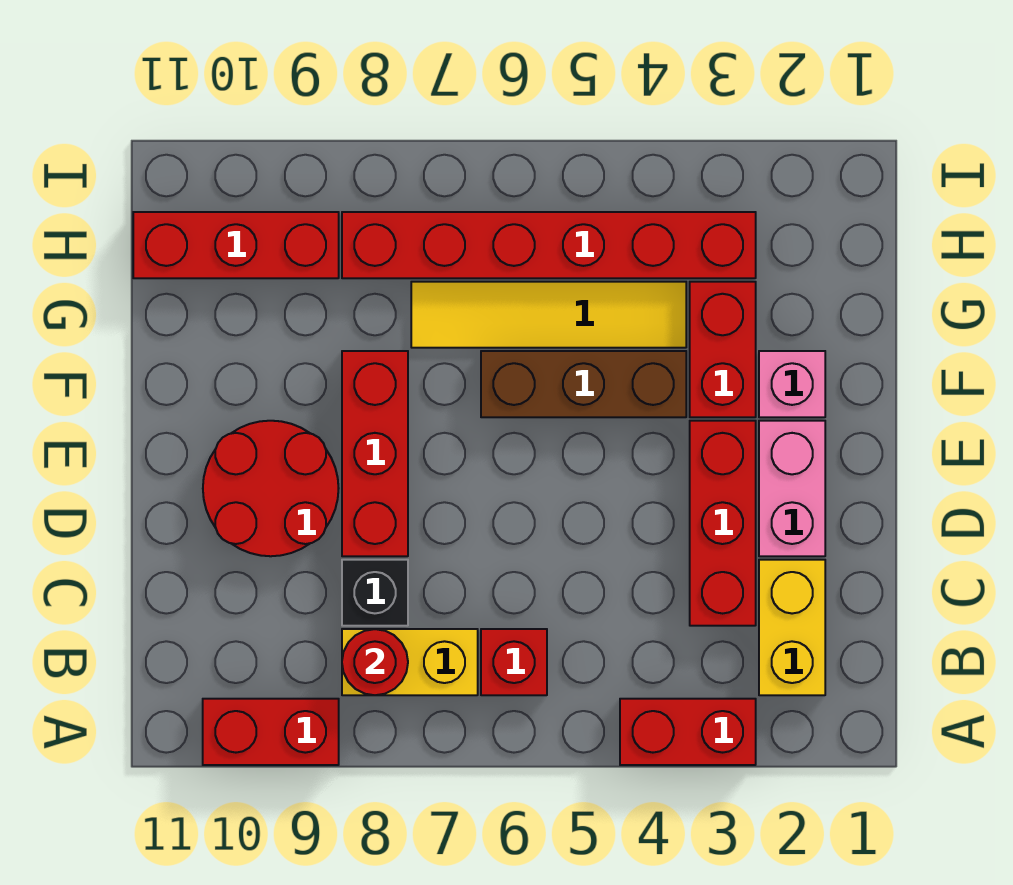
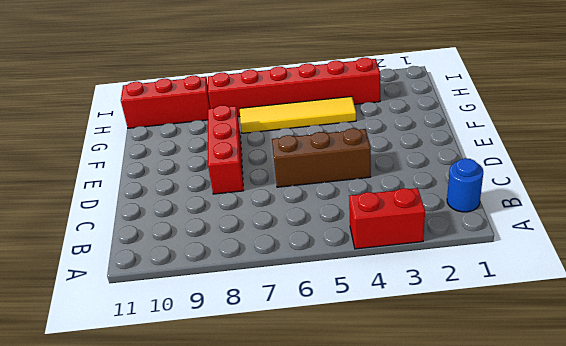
blue round brick B1 level 1 -> none
brown brick D4:D6 level 1 -> brown brick F4:F6 level 1
none -> red brick A9:A10 level 1
none -> yellow brick B2:C2 level 1
none -> red brick B6 level 1

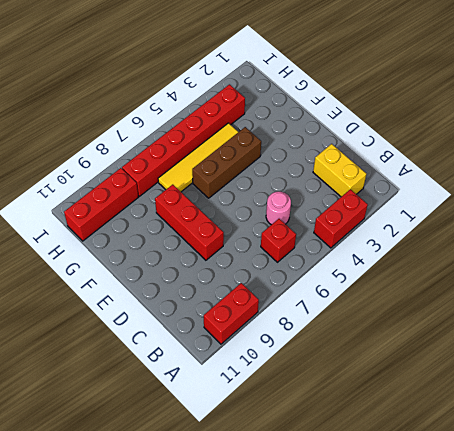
pink round brick C5 level 1 -> none
none -> yellow brick B7:B8 level 1
none -> red brick C3:E3 level 1
none -> black brick C8 level 1

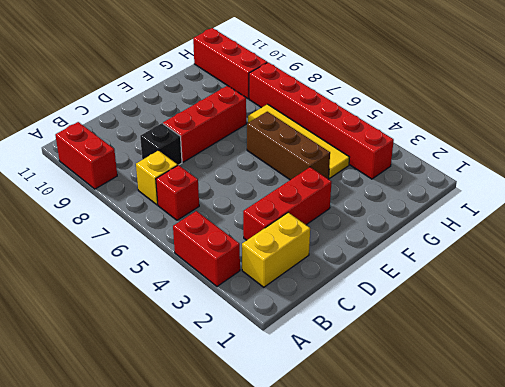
yellow brick B7 level 1 -> yellow brick B7:B8 level 1
none -> pink brick D2:E2 level 1
none -> red round brick D9:E10 level 1
none -> pink brick F2 level 1

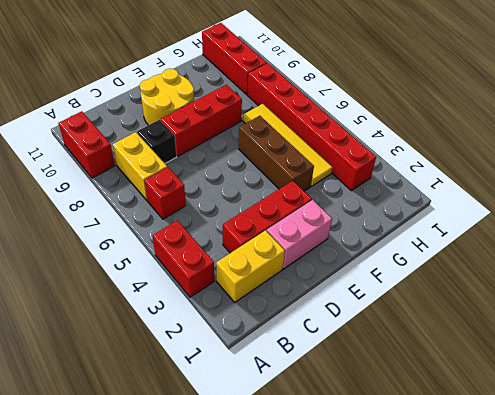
yellow round brick D9:E10 level 1 -> red round brick D9:E10 level 1
none -> pink brick F2 level 1
none -> red brick F3:G3 level 1
none -> red round brick B8 level 2

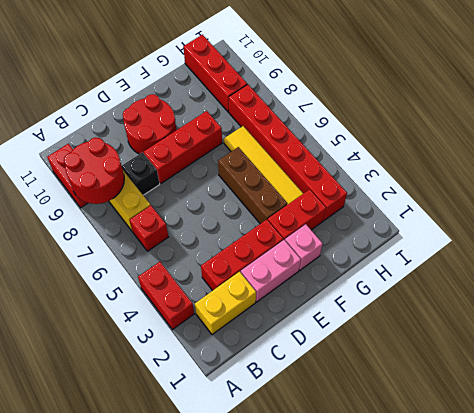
red round brick A8:B9 level 2 -> red round brick B8 level 2

